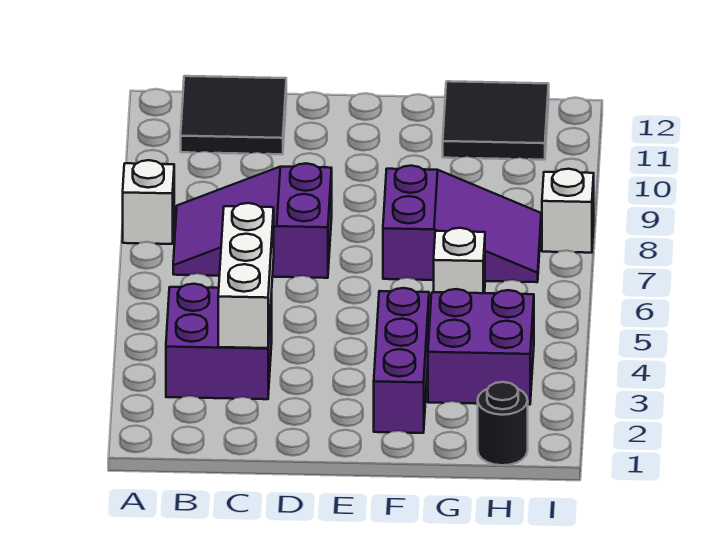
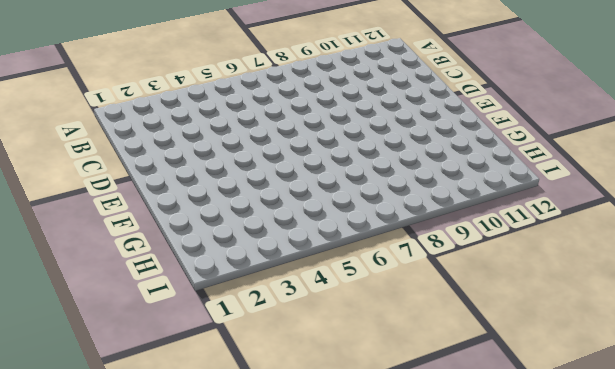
none -> white brick A8 level 1
none -> purple brick B3:C4 level 1
none -> purple slope B7:D8 level 1 top D

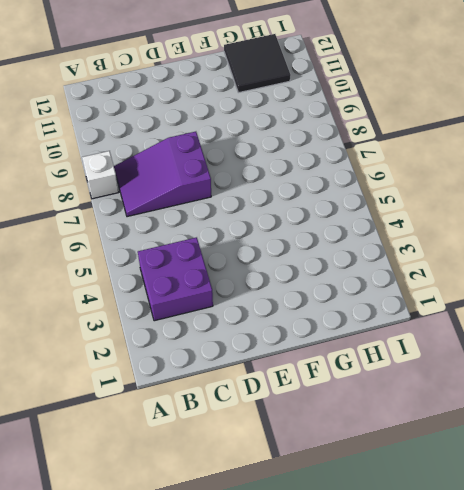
none -> black tile B11:C12 level 1
none -> purple brick F2:F4 level 1
none -> purple slope F7:H8 level 1 top F

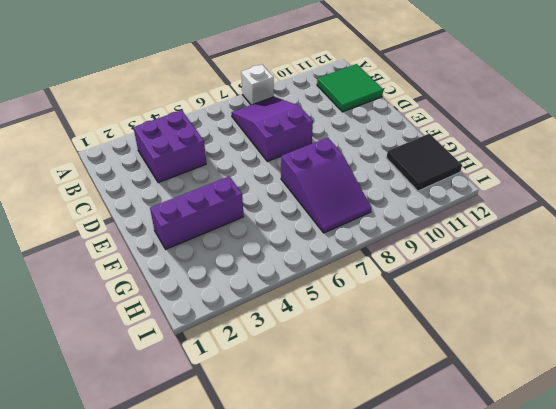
green tile B11:C12 level 1 -> black tile B11:C12 level 1
none -> purple brick G3:H4 level 1
none -> white brick G6 level 1
none -> black round brick H1 level 1

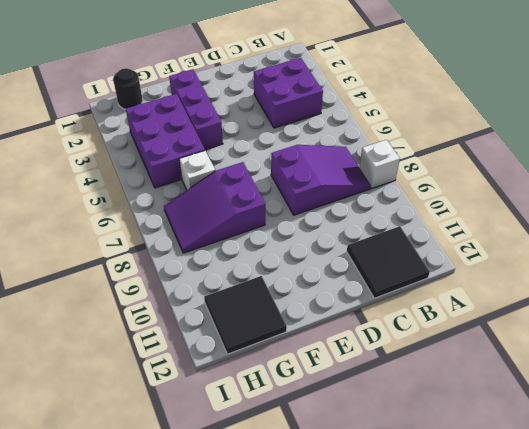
purple brick G3:H5 level 1 -> purple brick G3:H4 level 1
none -> white brick I8 level 1
none -> white brick C3:C5 level 2

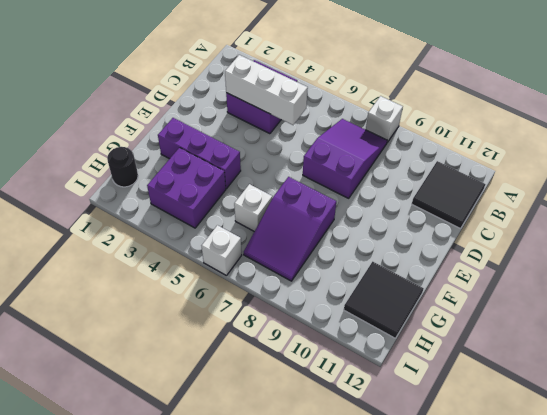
white brick I6 level 1 -> white brick I8 level 1

